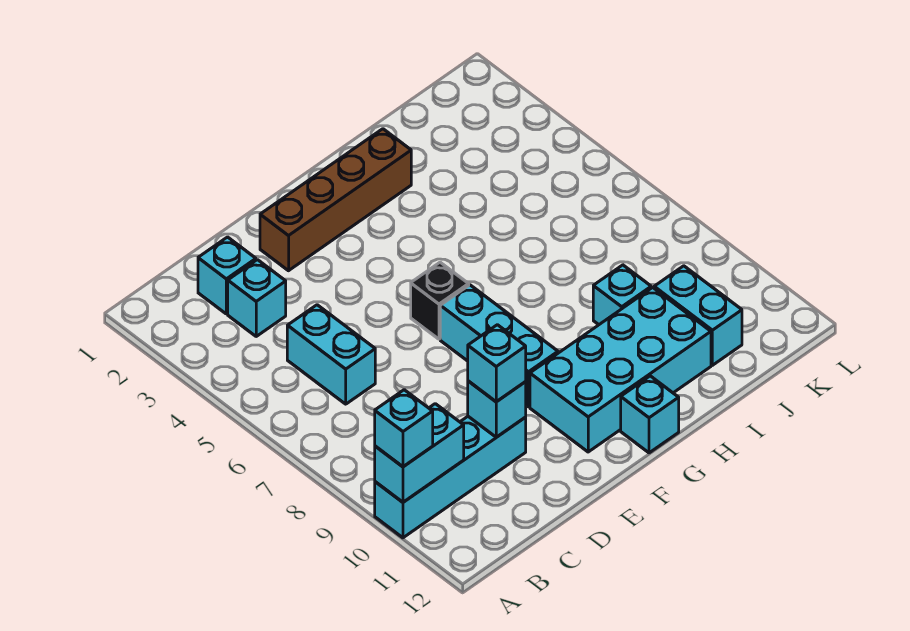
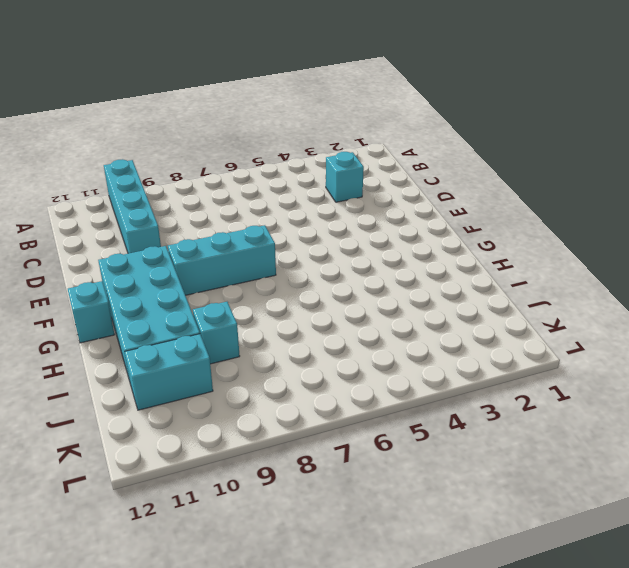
none -> cyan brick C2 level 1
none -> cyan brick C5:C6 level 1
none -> brown brick E2:H2 level 1

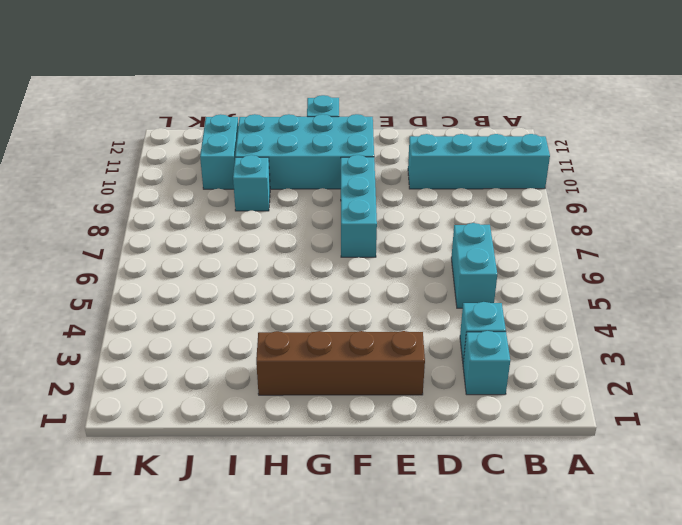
none -> black brick F6 level 1
none -> cyan brick A10:B10 level 2
none -> cyan brick D10 level 2

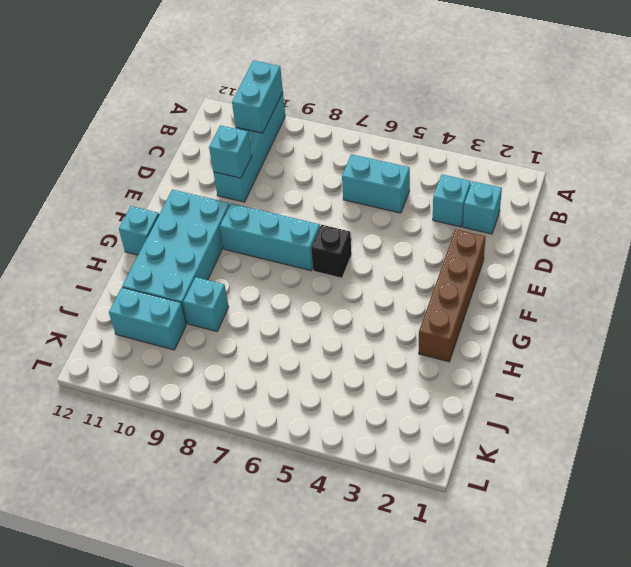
none -> cyan brick A10 level 3
none -> cyan brick D10 level 3

